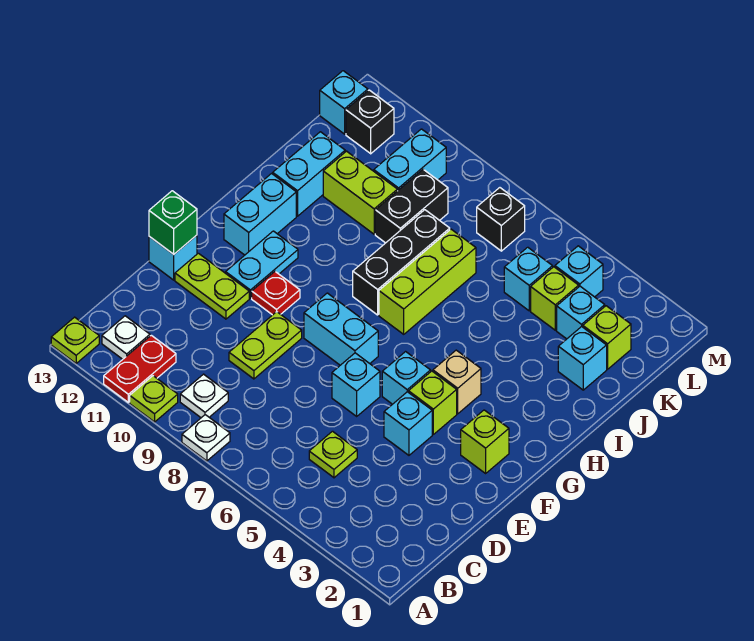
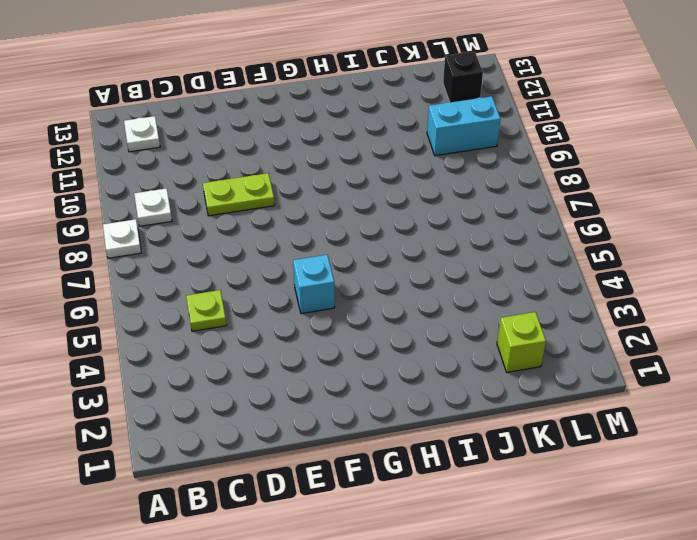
none -> lime plate A10 level 1
none -> red plate A11:B11 level 1
none -> lime plate A13 level 1
none -> cyan brick E4 level 1

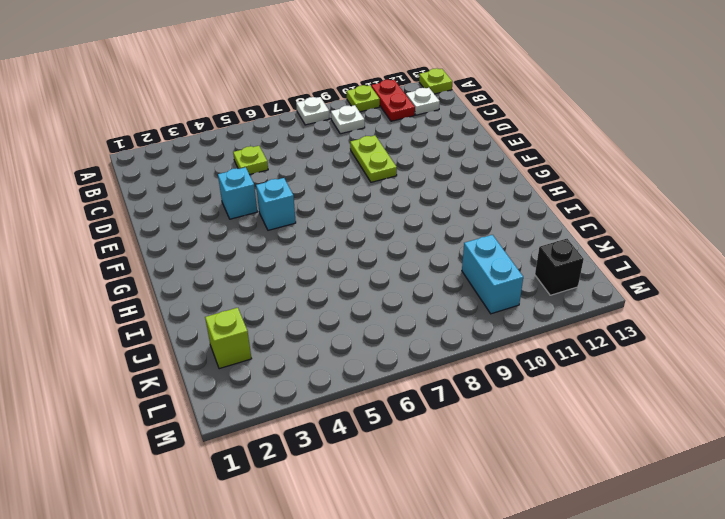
none -> cyan brick E6 level 1
none -> lime plate E11:E12 level 1
none -> cyan brick E13 level 1
none -> lime brick F2 level 1

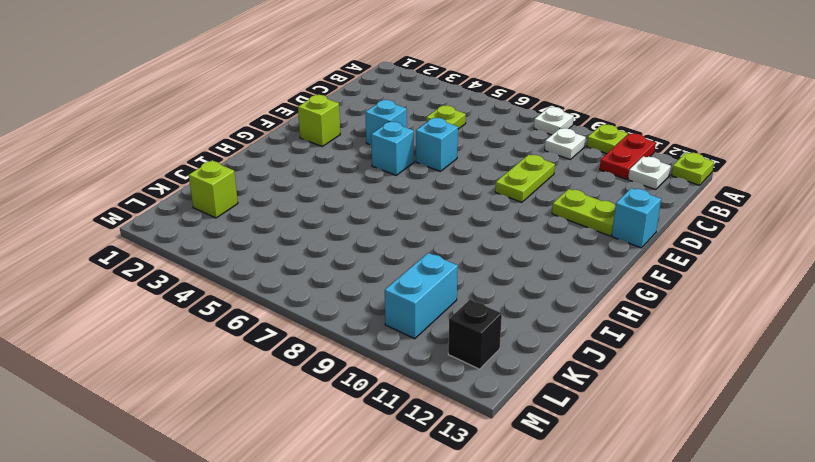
none -> lime brick F4 level 1
none -> cyan brick F7:F8 level 1
none -> red plate F10 level 1
none -> cyan plate F11:G11 level 1

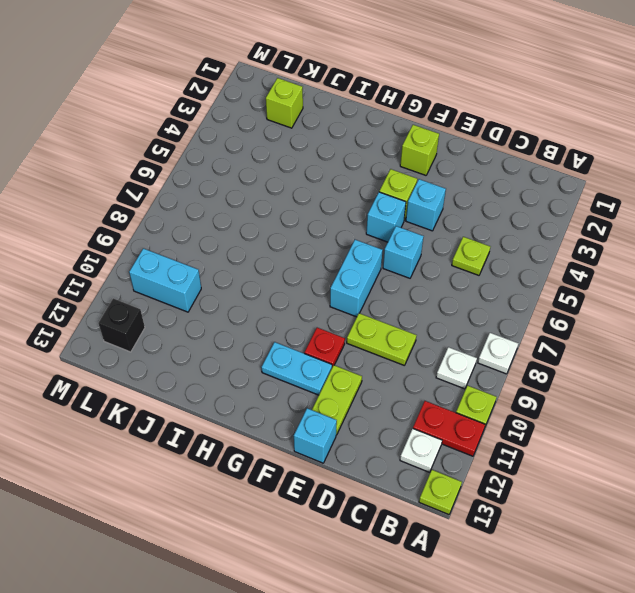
none -> tan brick G4 level 1
none -> cyan brick G12:H12 level 1
none -> lime brick H7:J7 level 1
none -> black brick H8:J8 level 1

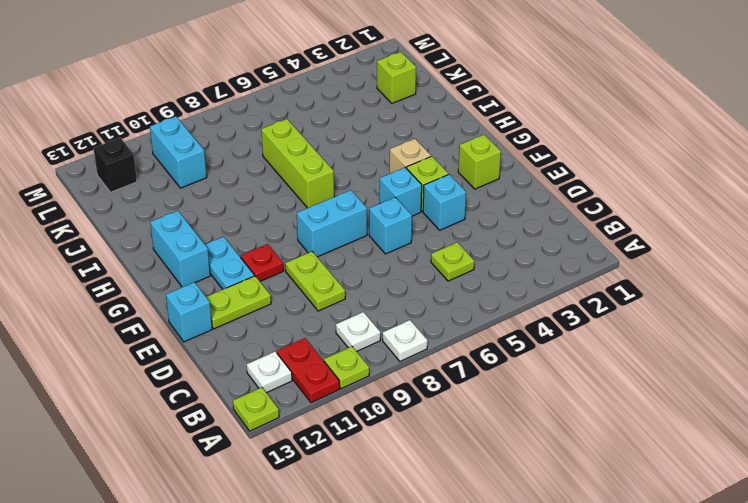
none -> black brick H8:J8 level 1
none -> cyan brick I12:J12 level 1
none -> cyan brick J2 level 1
none -> black brick J9:K9 level 1

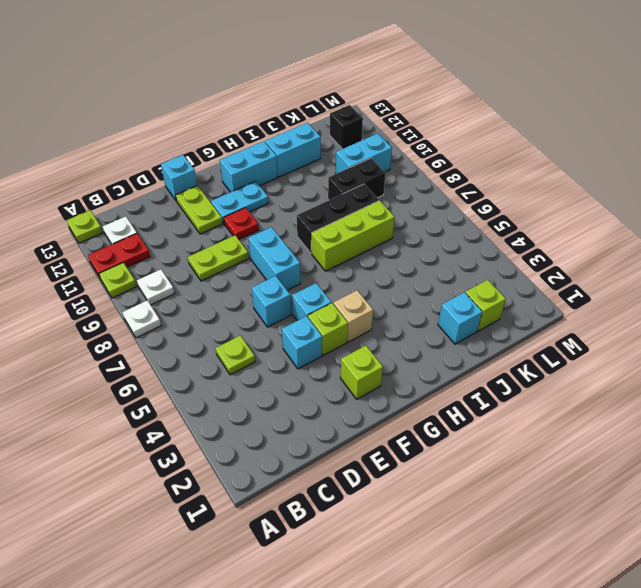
none -> lime brick J10:J11 level 1
none -> cyan brick K3 level 1
none -> lime brick K4 level 1
none -> cyan brick K5 level 1

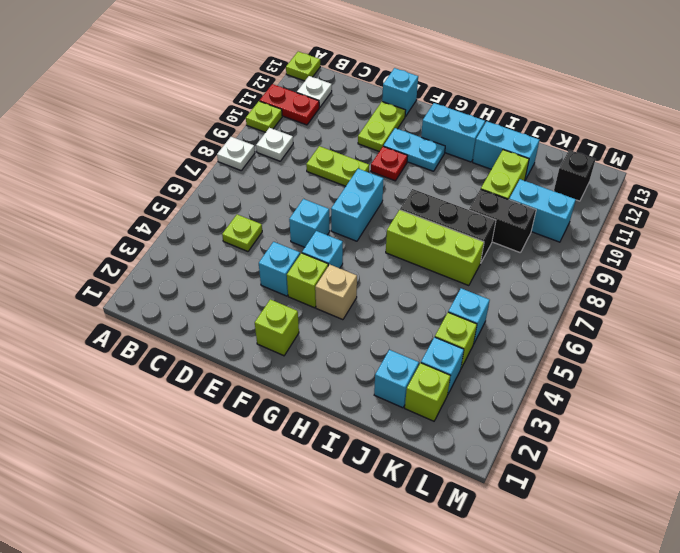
none -> cyan brick L4 level 1
none -> black brick L7 level 1
none -> cyan brick L13 level 1
none -> green brick E13 level 2

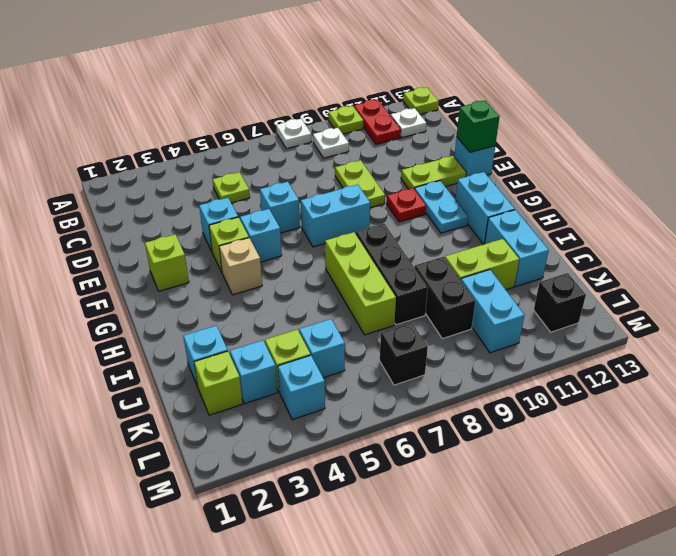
none -> cyan brick L13 level 1

